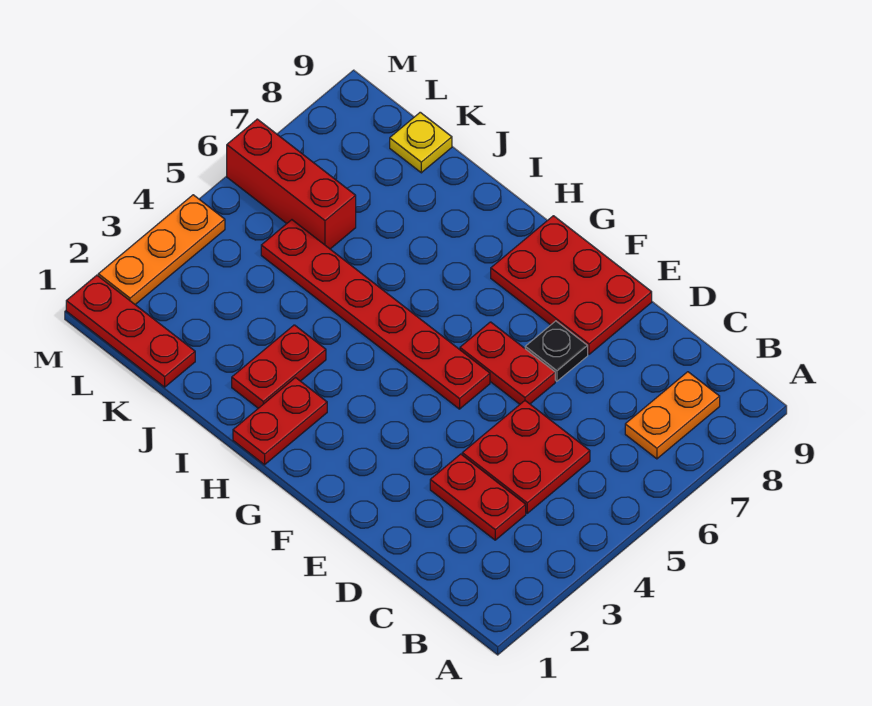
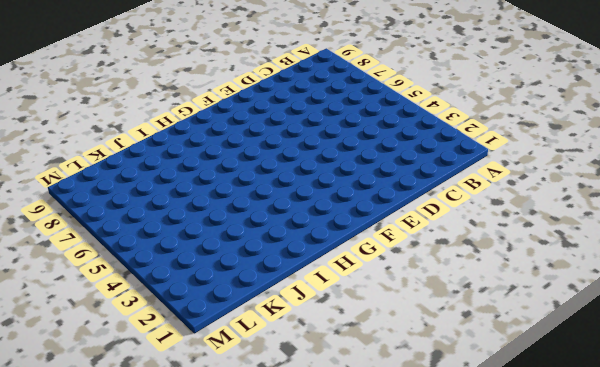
none -> orange plate B7:B8 level 1
none -> red plate C3:D3 level 1
none -> red plate C4:D5 level 1

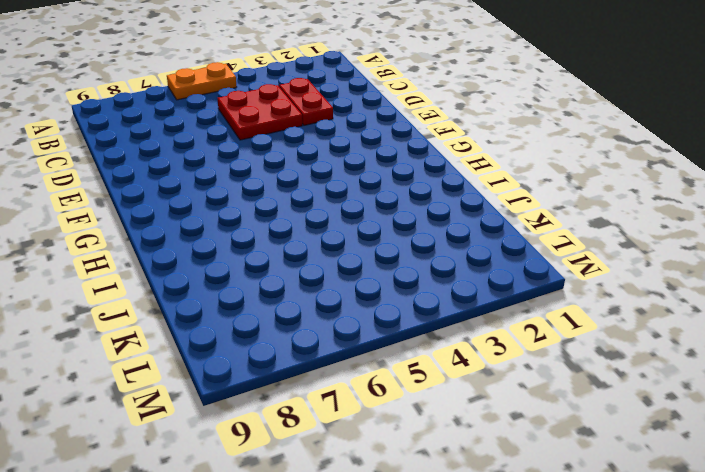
orange plate A5:A6 level 1 -> orange plate B7:B8 level 1
none -> red plate E6:F6 level 1
none -> black plate E7 level 1
none -> red plate E8:G9 level 1

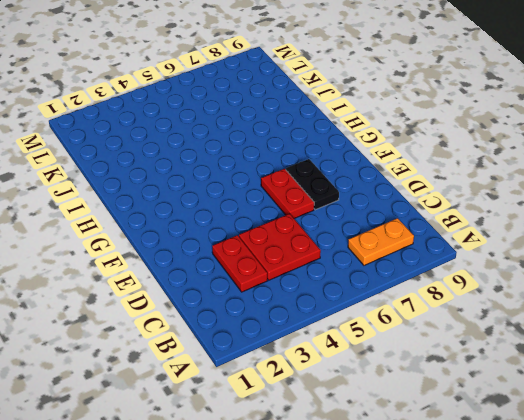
black plate E7:F7 level 1 -> black plate E7 level 1
none -> red plate E8:G9 level 1
none -> red plate F5:K5 level 1
none -> red plate H1:H2 level 1

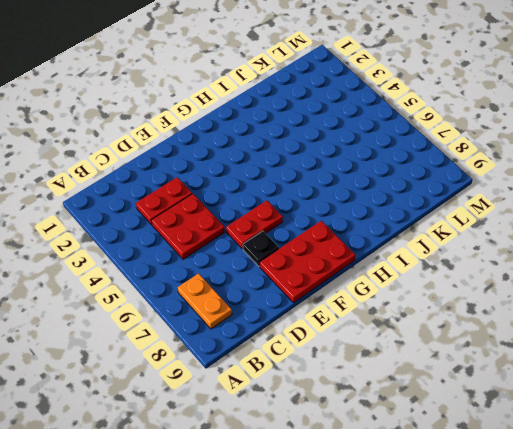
none -> red plate F5:K5 level 1
none -> red plate H1:H2 level 1
none -> red plate I2:I3 level 1

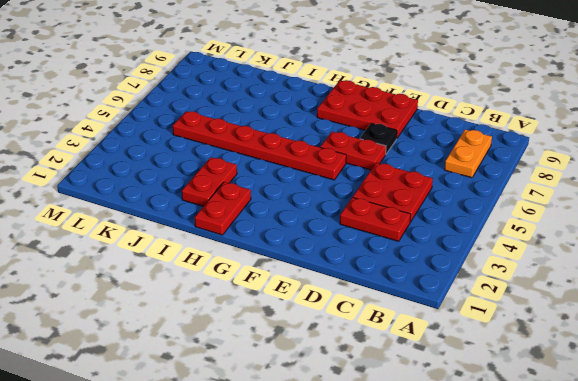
none -> red plate K1:M1 level 1
none -> red brick K6:M6 level 1
none -> yellow plate K9 level 1

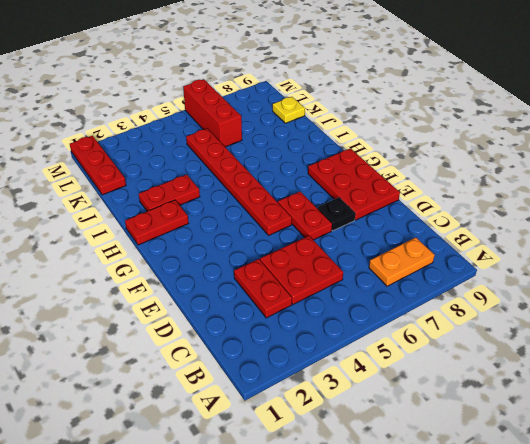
none -> orange plate M2:M4 level 1

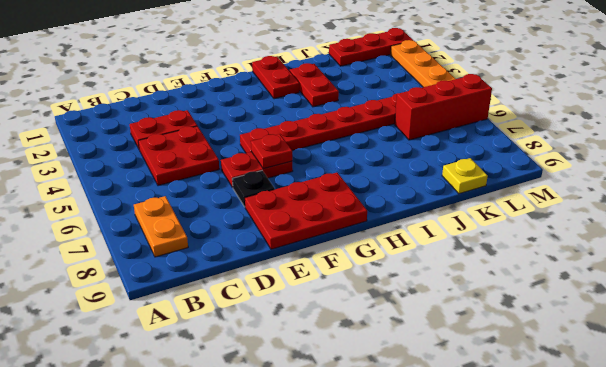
red plate F6 level 2 -> none

